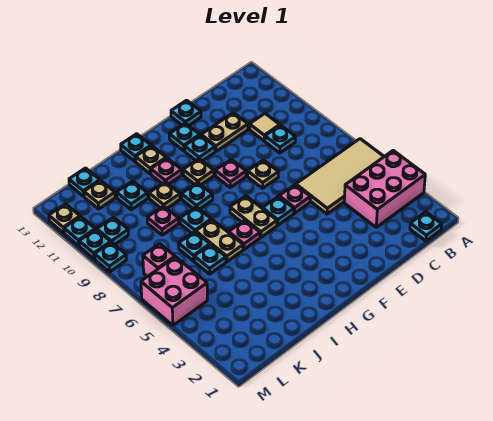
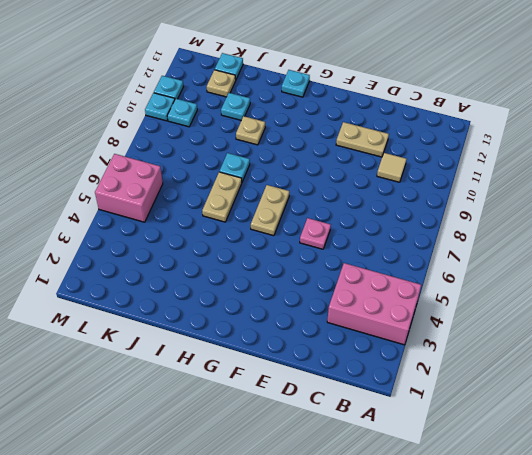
none -> tan tile A5:D6 level 1
none -> cyan plate B1 level 1
none -> cyan plate C9 level 1
none -> tan plate E8 level 1

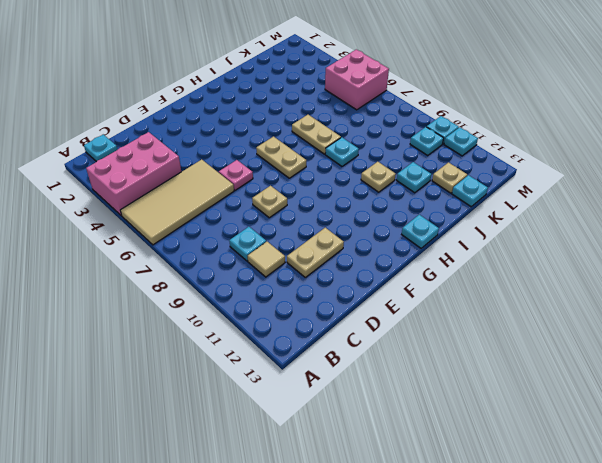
none -> cyan plate E13 level 1
none -> cyan plate F6 level 1
none -> pink plate F9 level 1
none -> cyan plate F11 level 1

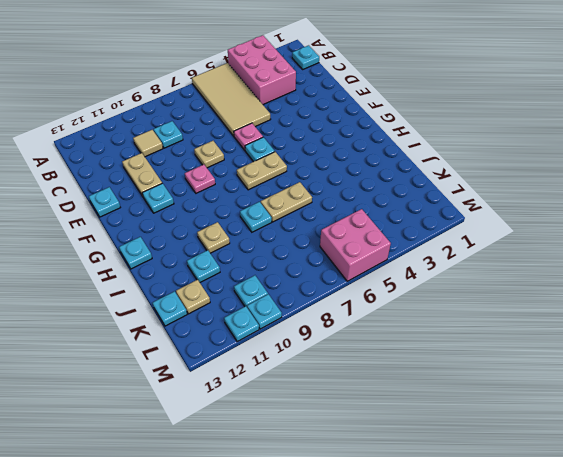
none -> cyan plate F12 level 1
none -> tan plate G10 level 1
none -> pink plate H6 level 1
none -> cyan plate H9 level 1

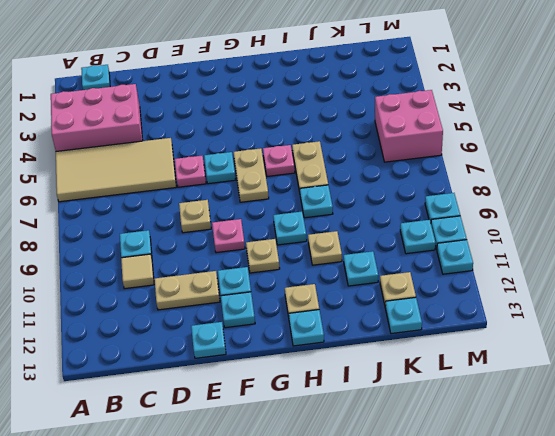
none -> pink plate H11 level 1
none -> cyan plate J6 level 1
none -> cyan plate J7 level 1
none -> pink plate J9 level 1

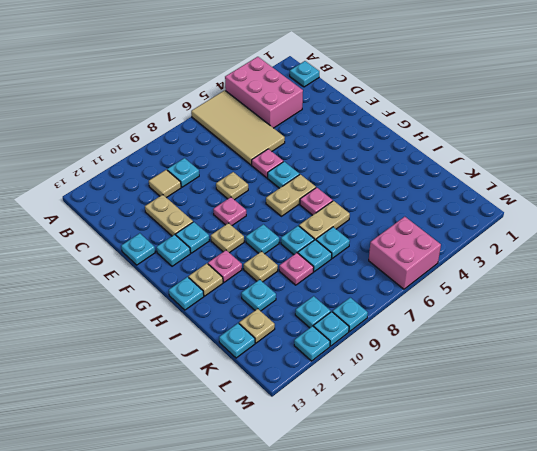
cyan plate J8 level 1 -> cyan plate J6 level 1
none -> pink brick L7 level 1
none -> tan plate M12 level 1

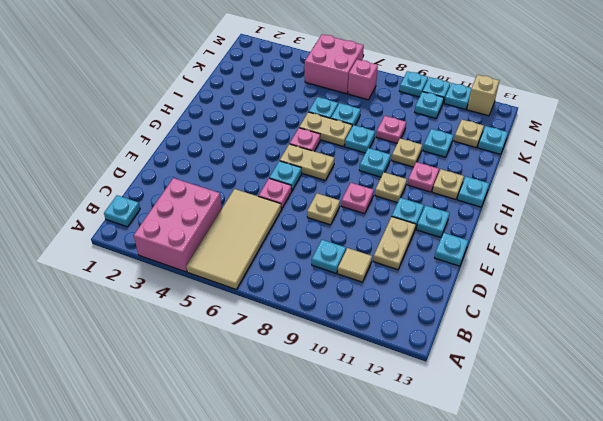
tan brick M12 level 1 -> tan plate M12 level 1

